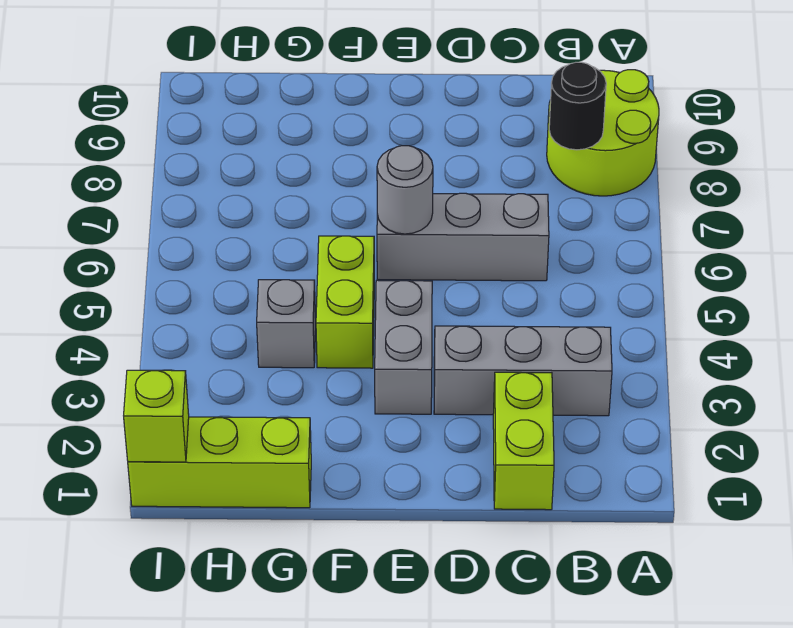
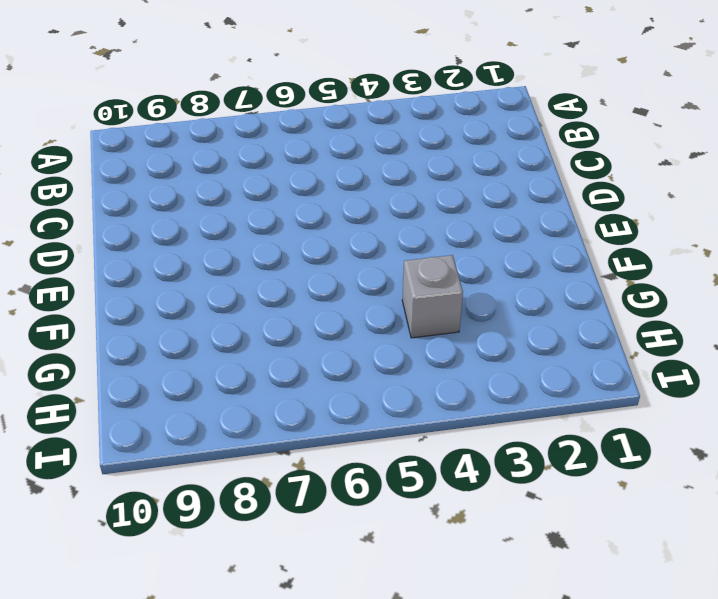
none -> lime round brick A8:B9 level 1
none -> grey brick B3:D3 level 1

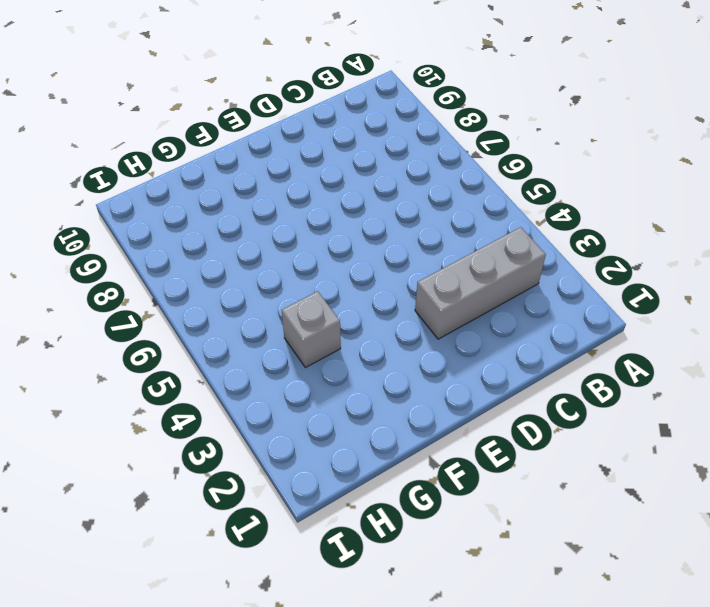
none -> lime round brick A8:B9 level 1
none -> lime brick C1:C2 level 1

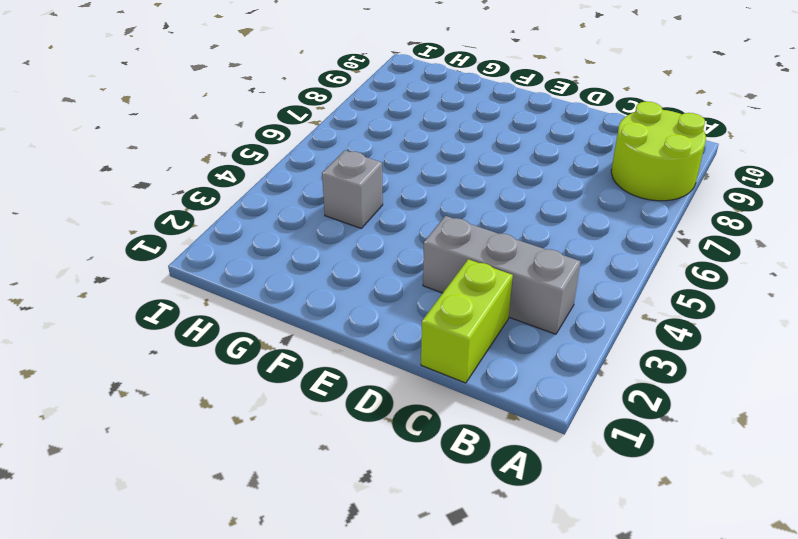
none -> grey brick C6:E6 level 1
none -> grey brick E3:E4 level 1

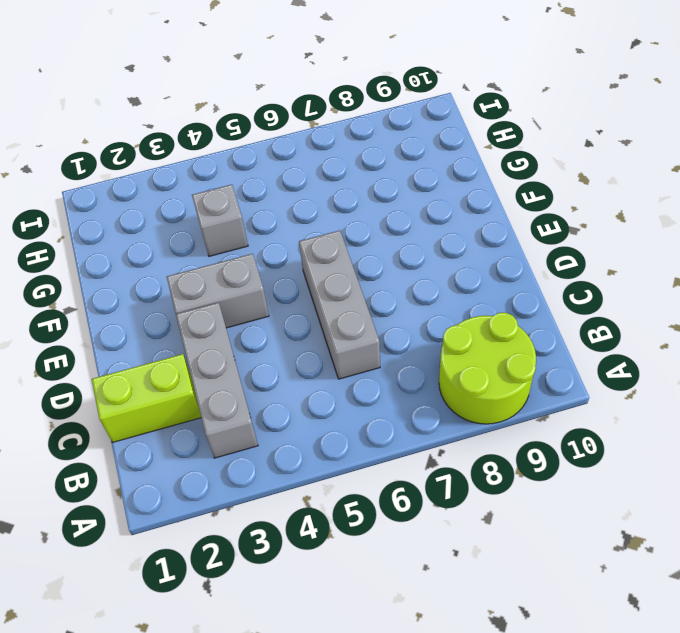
none -> lime brick F4:F5 level 1
none -> lime brick G1:I1 level 1

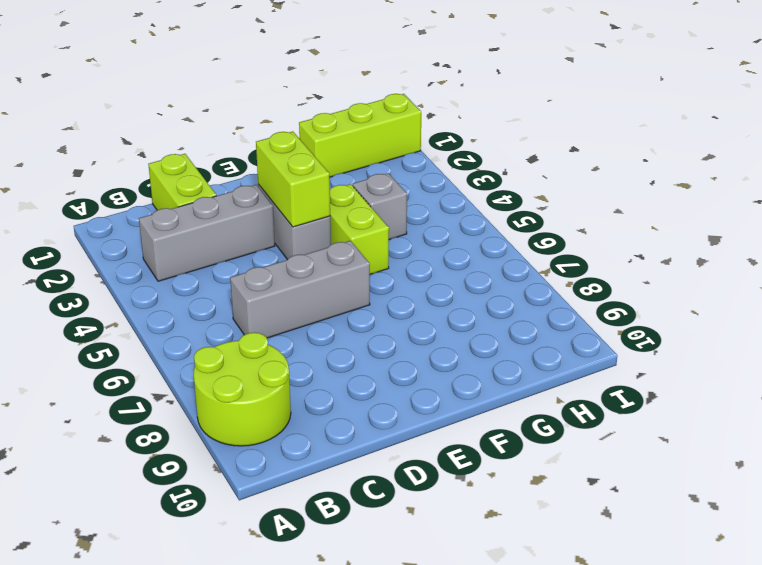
lime brick E3:E4 level 2 -> none
none -> black round brick B8 level 2
none -> grey round brick E6 level 2

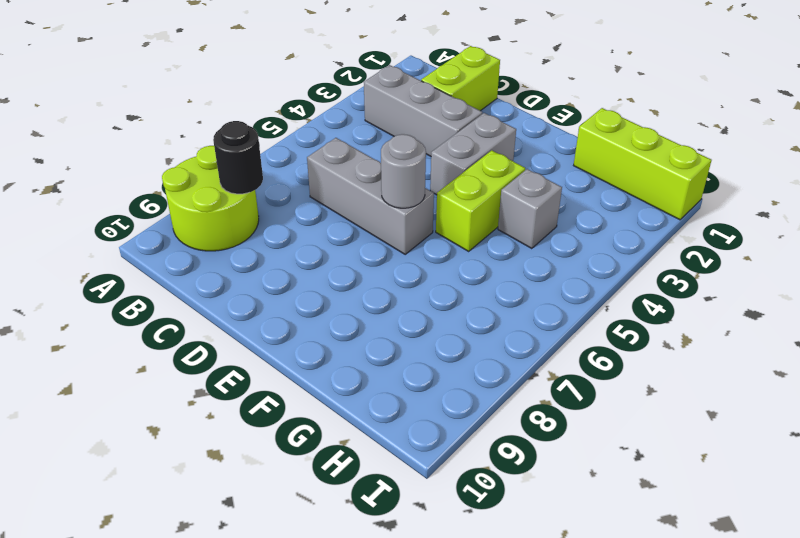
none -> lime brick I1 level 2

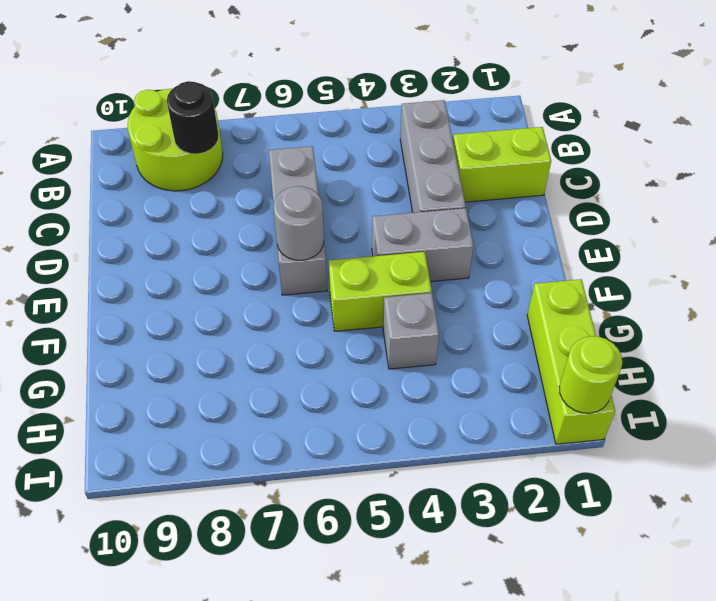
lime round brick I1 level 2 -> lime brick I1 level 2

